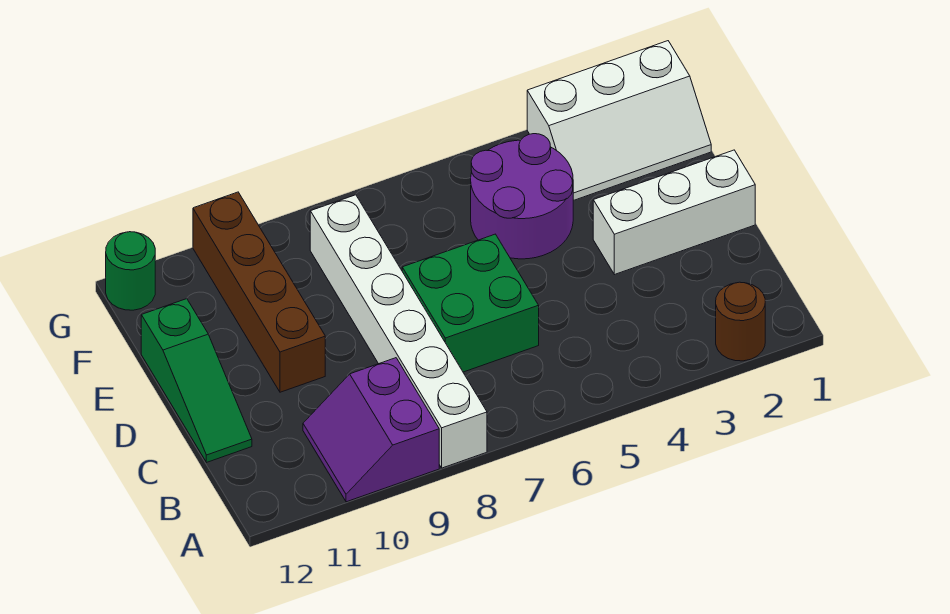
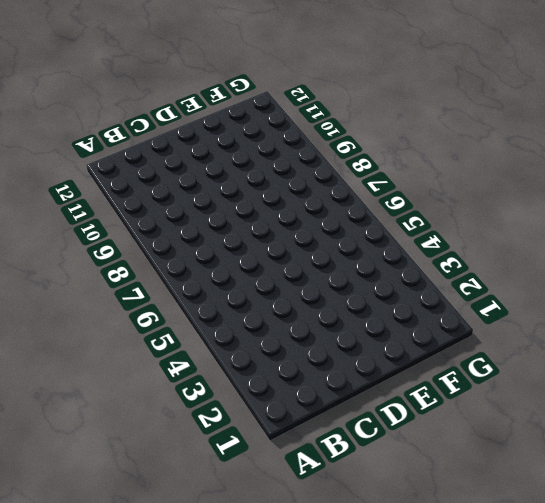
none -> brown round brick A2 level 1
none -> white brick A8:F8 level 1

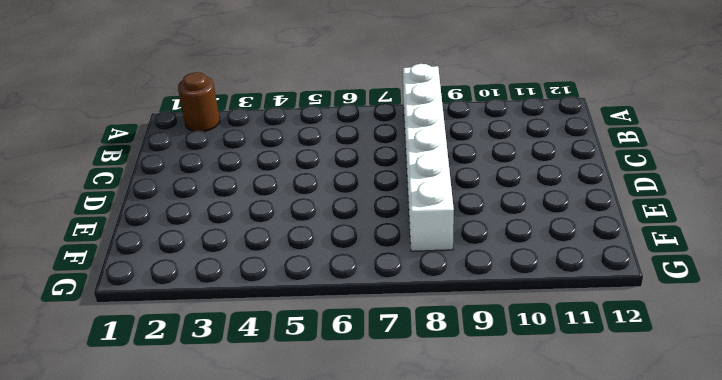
none -> purple slope A9:B10 level 1 top 9
none -> green brick C6:D7 level 1

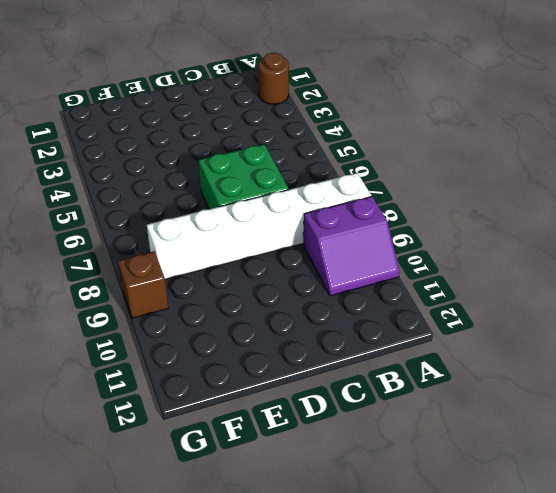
brown brick G9 level 1 -> none
none -> green slope C12:E12 level 1 top E
none -> white brick D1:D3 level 1

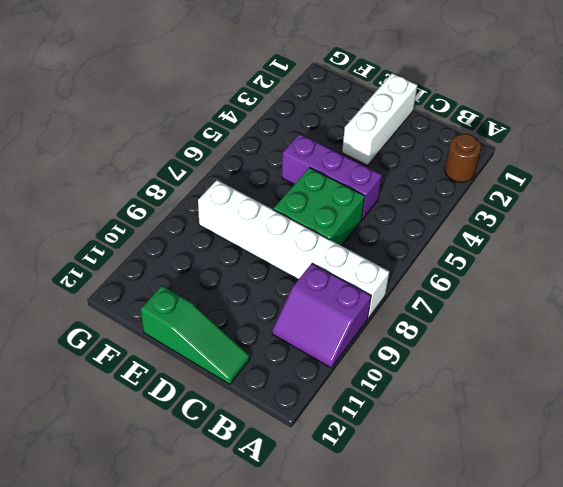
purple brick C5:E5 level 1 -> purple round brick E4:F5 level 1
none -> brown brick D10:G10 level 1
none -> white slope F1:G3 level 1 top G

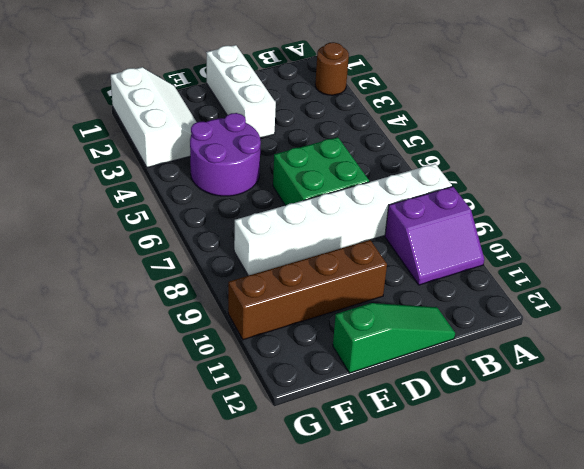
none -> green round brick G12 level 1

